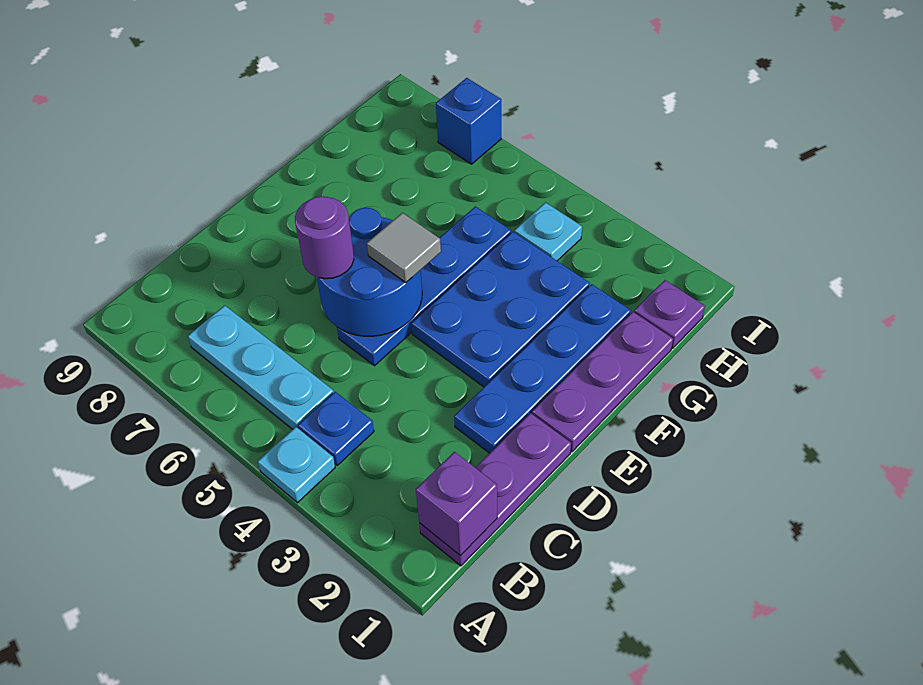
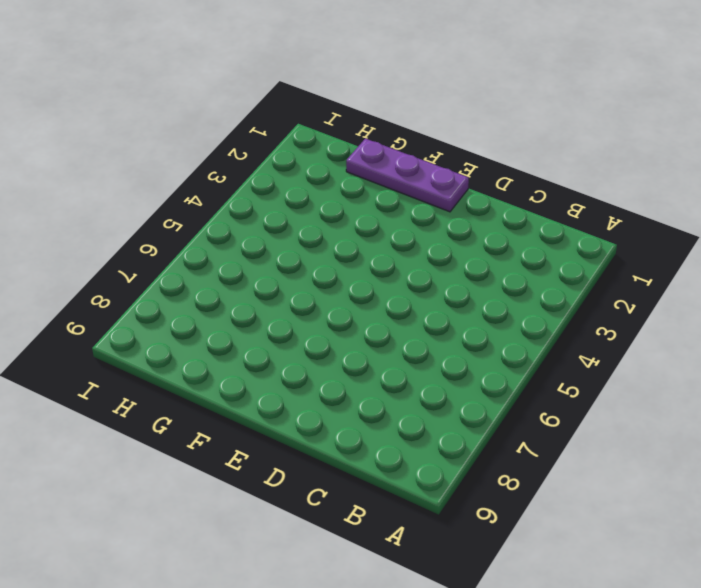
none -> cyan plate A4 level 1
none -> purple plate B1:D1 level 1
none -> blue plate B4 level 1

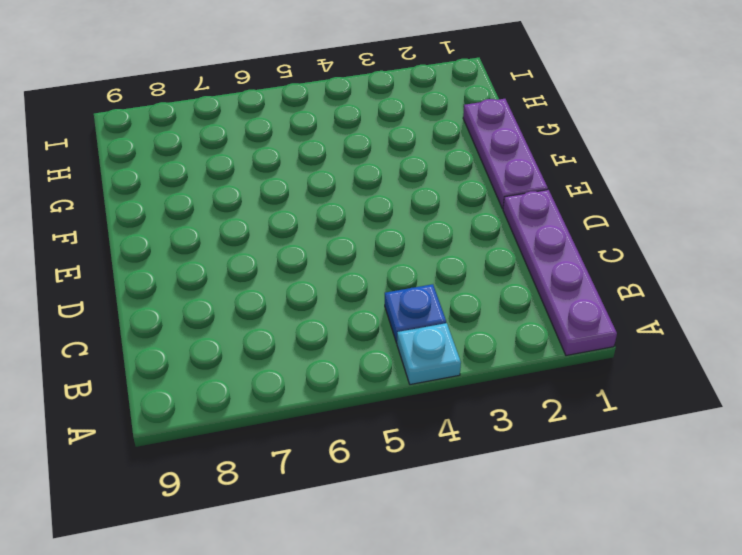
purple plate A1:D1 level 1 -> purple plate B1:D1 level 1
none -> cyan plate B5:B7 level 1
none -> blue plate D2:G2 level 1
none -> blue plate D5:G5 level 1

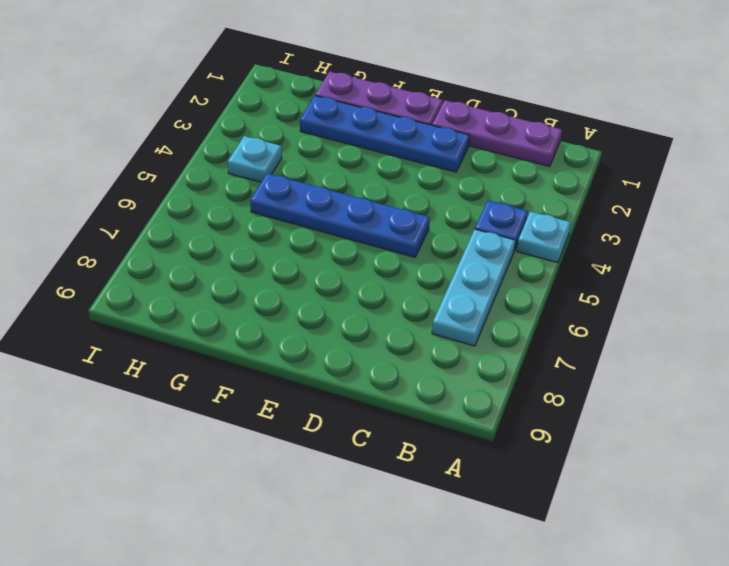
none -> blue plate E3:G4 level 1
none -> purple plate H1 level 1
none -> blue brick I7 level 1

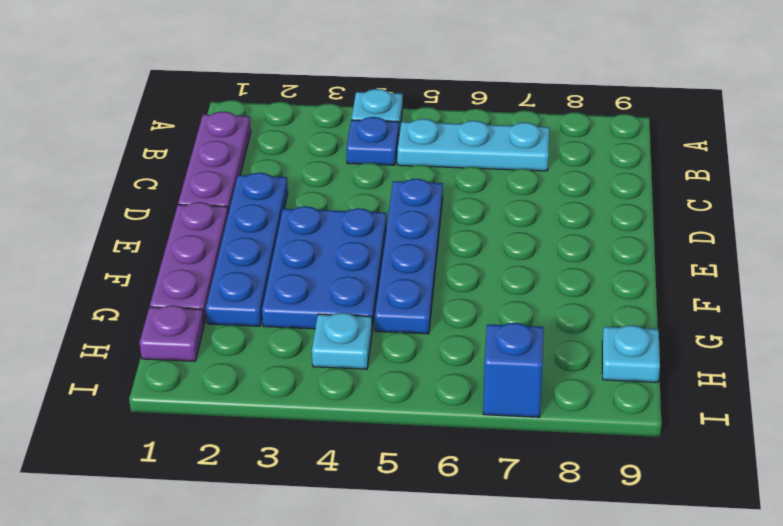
cyan plate H9 level 1 -> none
none -> purple brick B1 level 2
none -> blue round brick D5:E6 level 2
none -> purple round brick D6 level 3

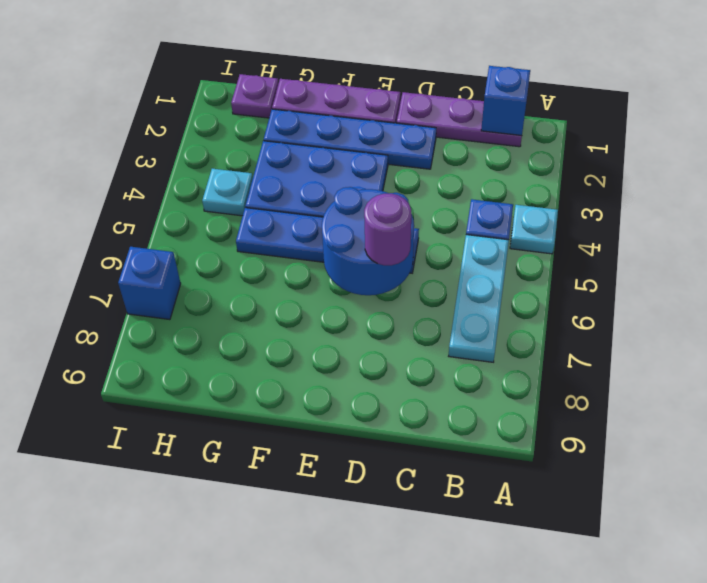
blue brick B1 level 2 -> purple brick B1 level 2
none -> grey tile E5 level 3

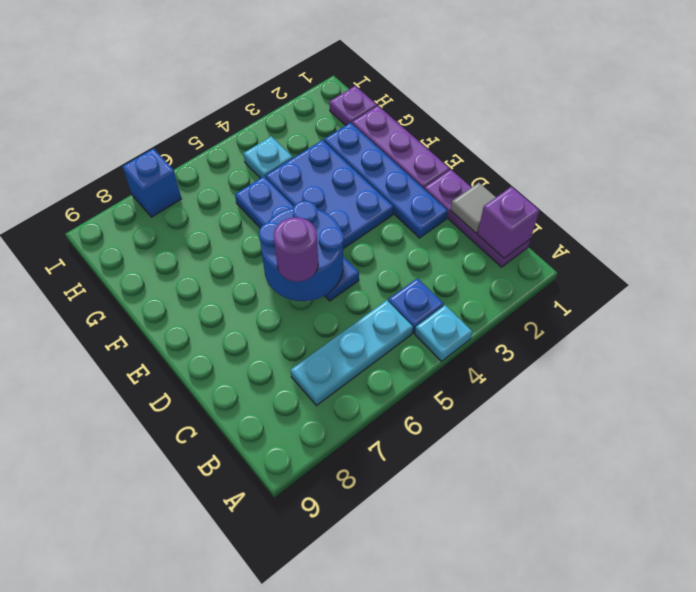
grey tile C1 level 2 -> grey tile E5 level 3

